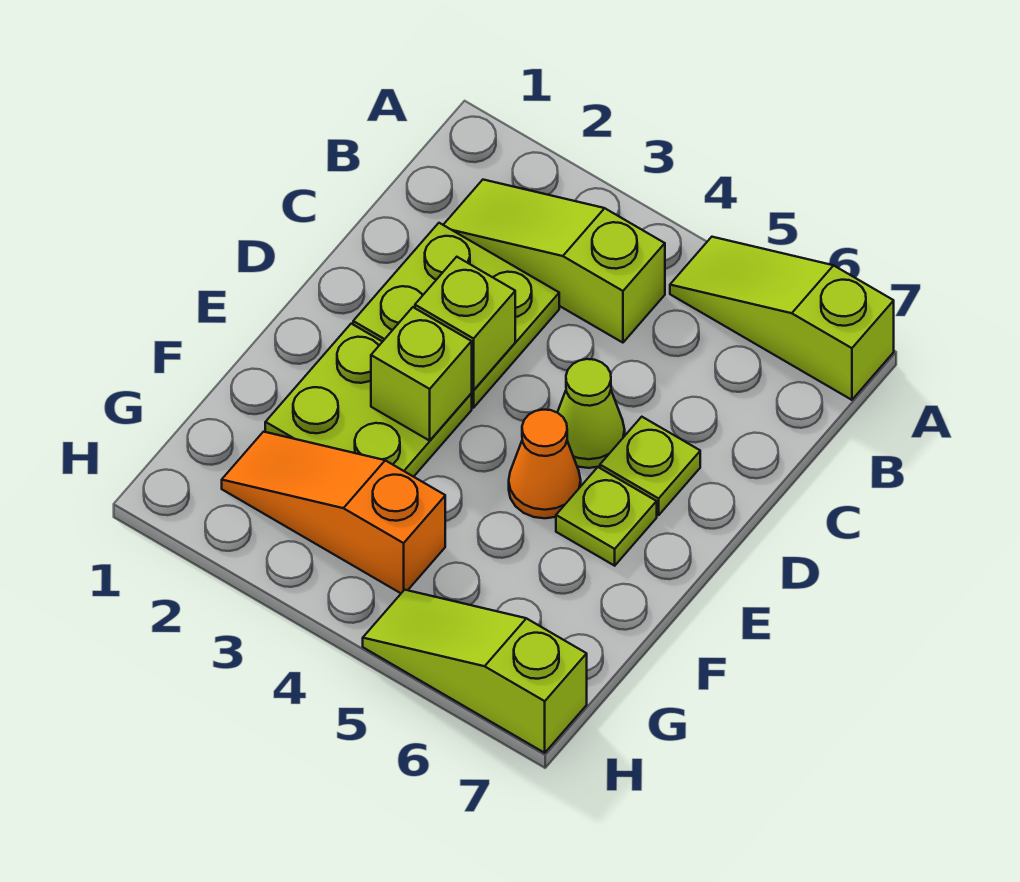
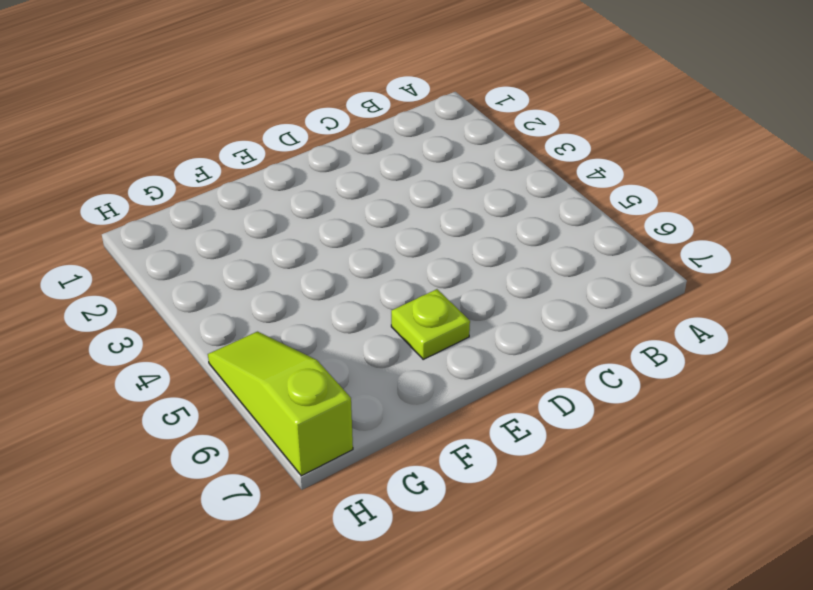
none -> lime slope A5:A7 level 1 top 7
none -> lime slope B2:B4 level 1 top 4
none -> lime plate C2:D3 level 1

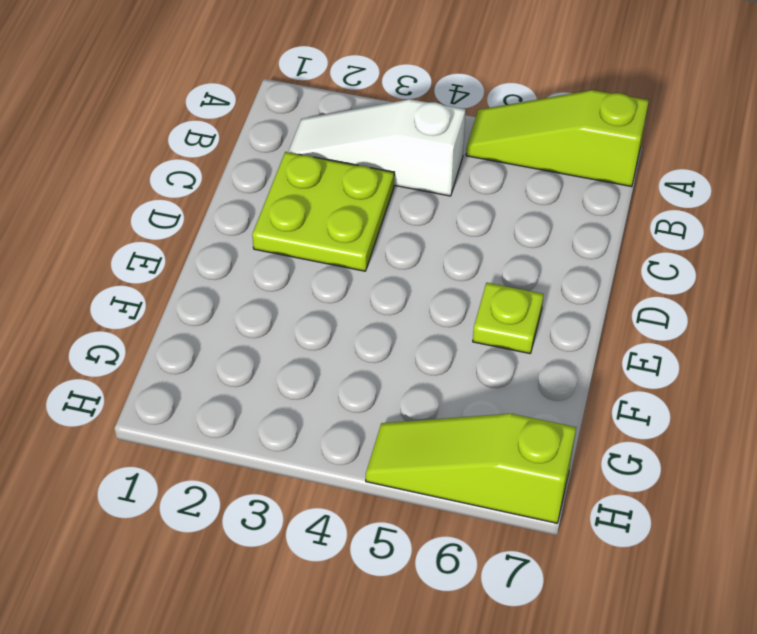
white slope B2:B4 level 1 top 4 -> lime slope B2:B4 level 1 top 4
none -> lime cone D5 level 1
none -> lime plate D6 level 1
none -> lime plate E2:F3 level 1

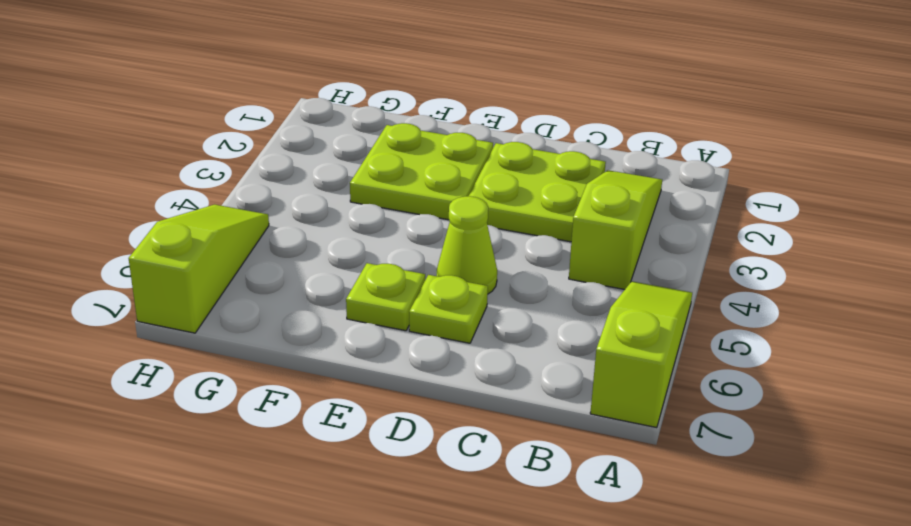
none -> orange cone E5 level 1
none -> orange slope G2:G4 level 1 top 4
none -> lime brick D3 level 2

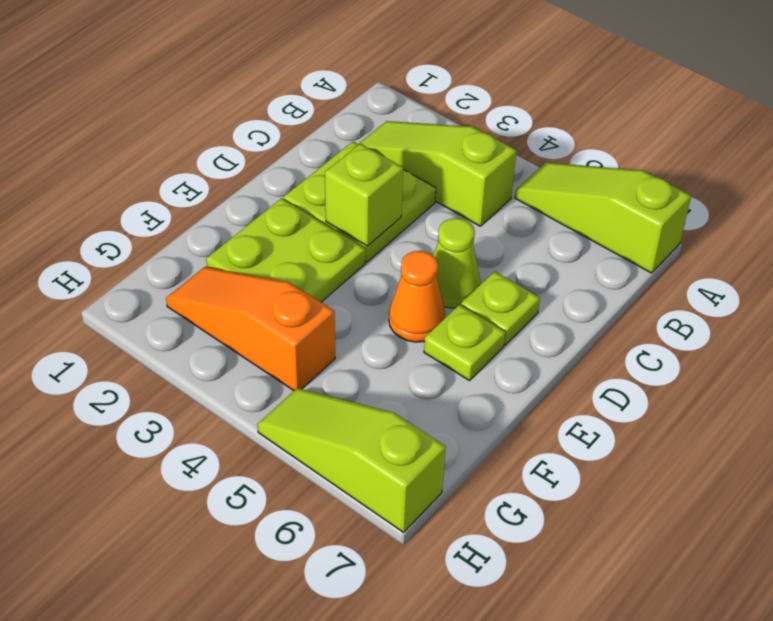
none -> lime brick E3 level 2

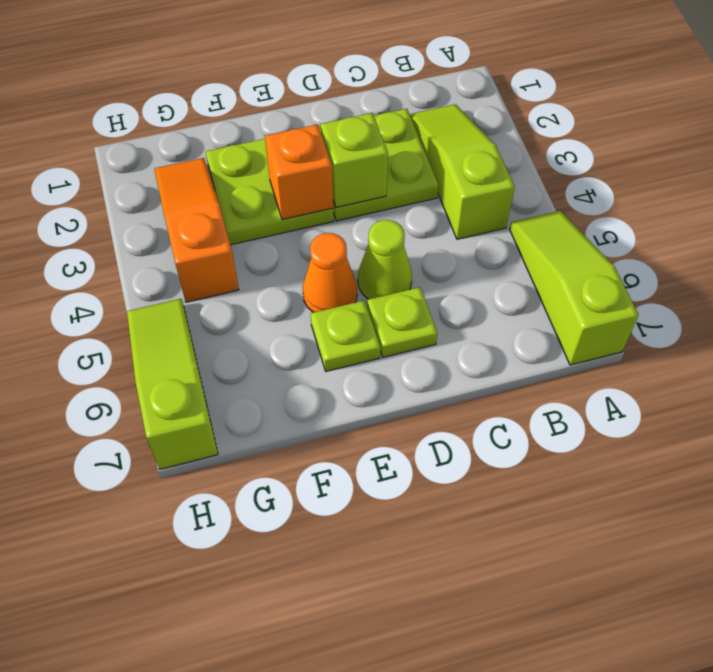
orange brick E3 level 2 -> lime brick E3 level 2

